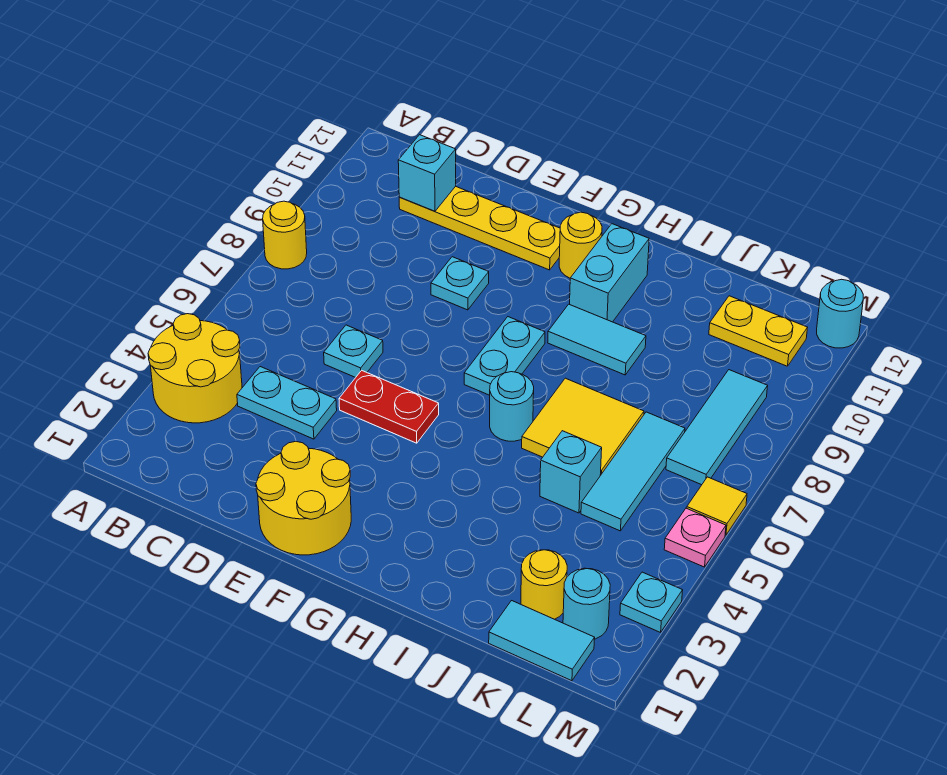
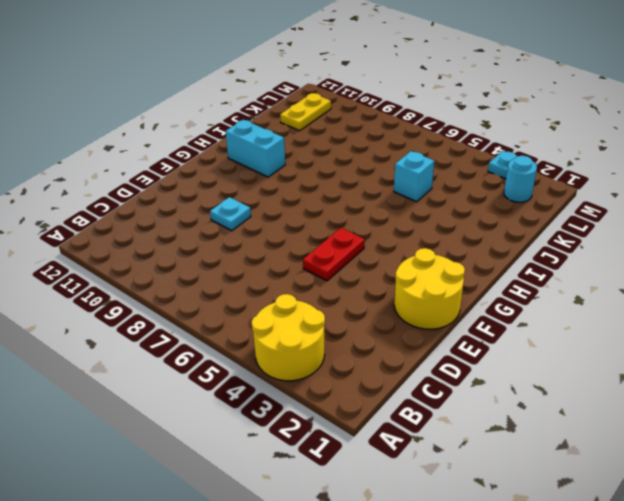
none -> yellow round brick A8 level 1
none -> cyan plate C4:D4 level 1
none -> yellow plate C11:F11 level 1

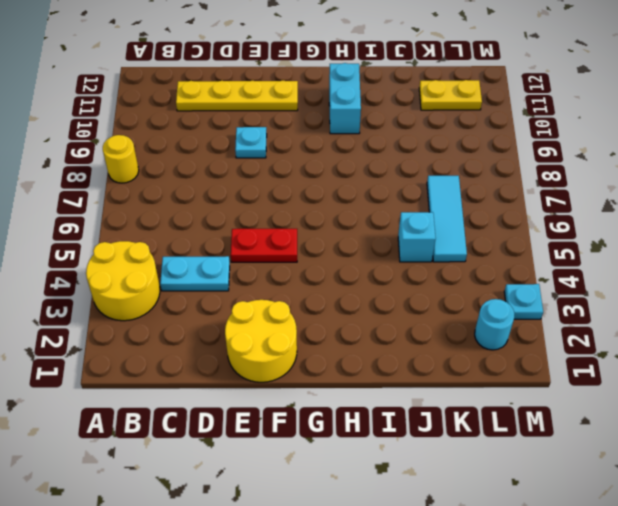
none -> cyan plate D6 level 1
none -> cyan plate G7:G8 level 1
none -> yellow round brick G11 level 1

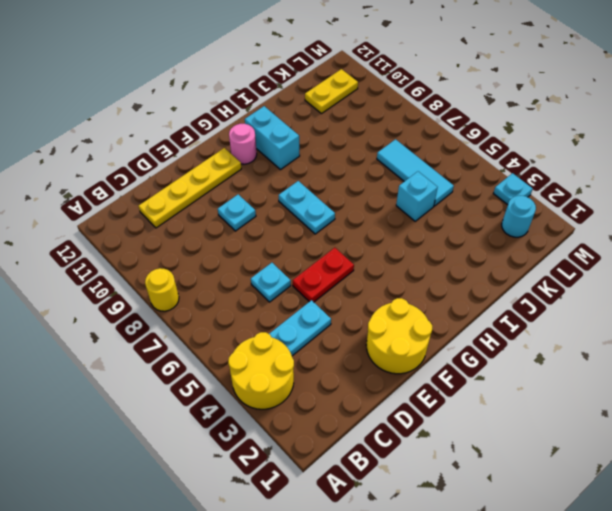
pink round brick G11 level 1 -> yellow round brick G11 level 1
none -> cyan round brick H6 level 1
none -> cyan tile H9:I9 level 1
none -> yellow tile I6:J7 level 1

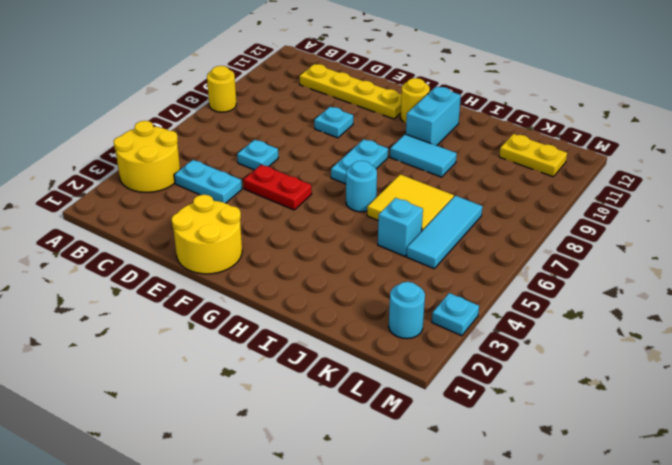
none -> cyan tile K1:L1 level 1
none -> yellow round brick K2 level 1
none -> cyan tile L7:L9 level 1

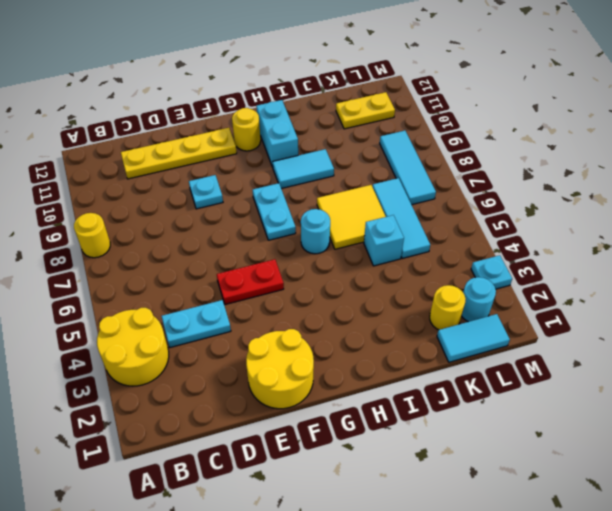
none -> cyan plate D6 level 1
none -> pink plate M5 level 1
none -> yellow tile M6 level 1

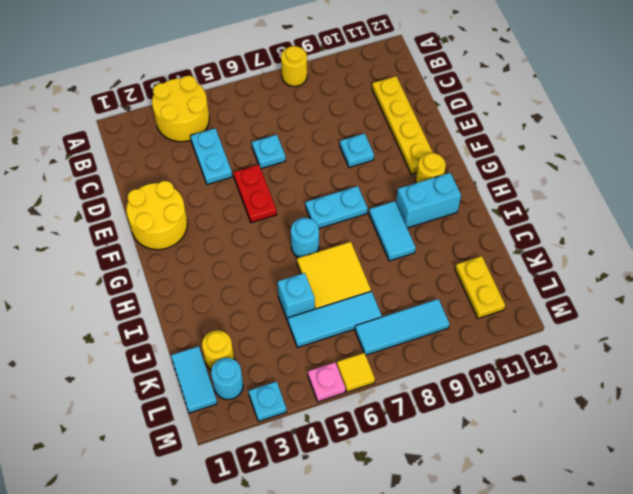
none -> cyan round brick M12 level 1
none -> cyan brick C11 level 2

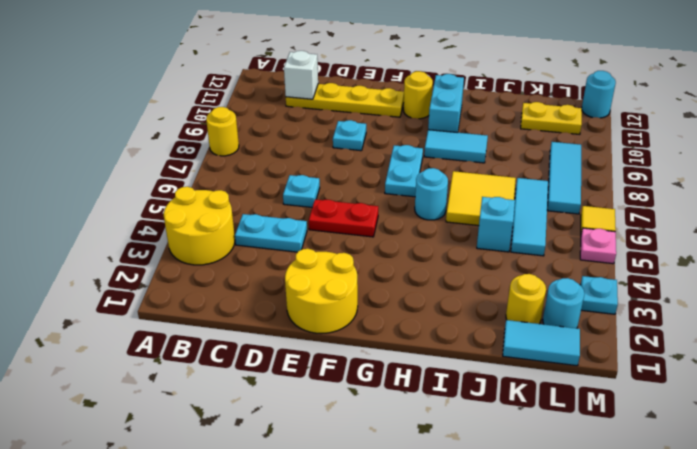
white brick C11 level 2 -> cyan brick C11 level 2

